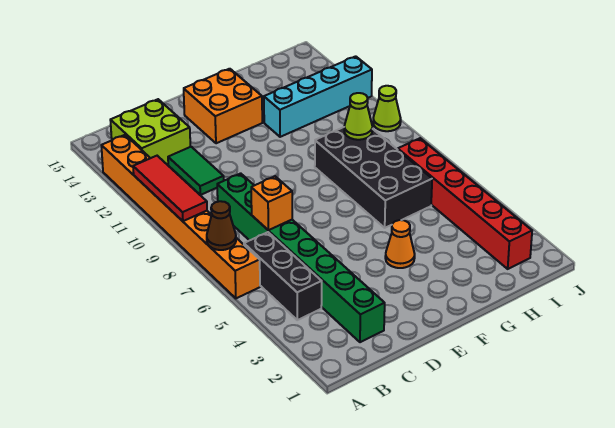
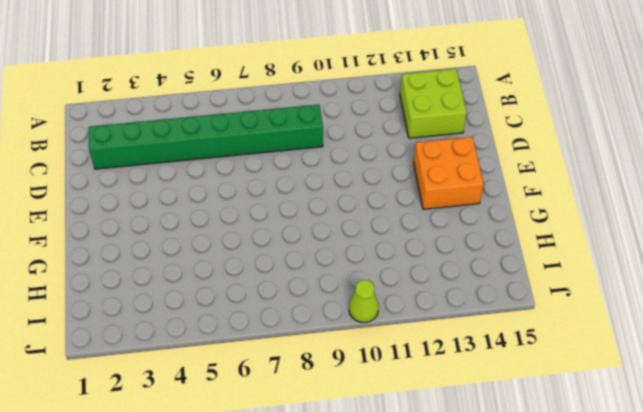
none -> orange brick A6:A13 level 1
none -> black brick B4:B6 level 1
none -> green tile C11:C12 level 1

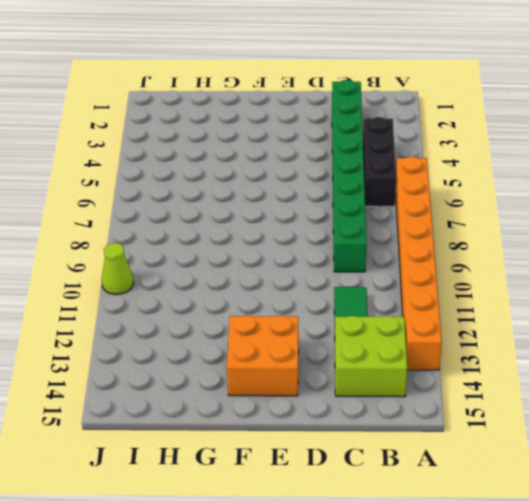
none -> orange cone F4 level 1
none -> black brick G6:H9 level 1
none -> cyan brick G12:J12 level 1

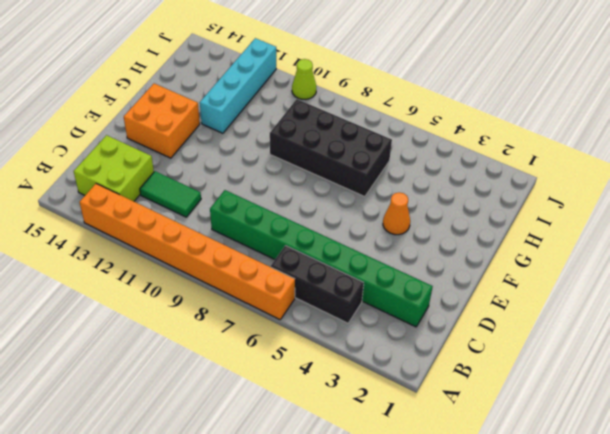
none -> red brick I2:I7 level 1
none -> brown cone A7 level 2
none -> red tile A9:A11 level 2

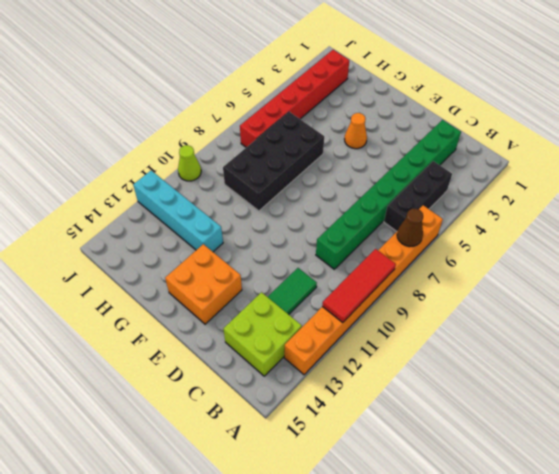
none -> orange brick C7 level 2
none -> lime cone H9 level 2

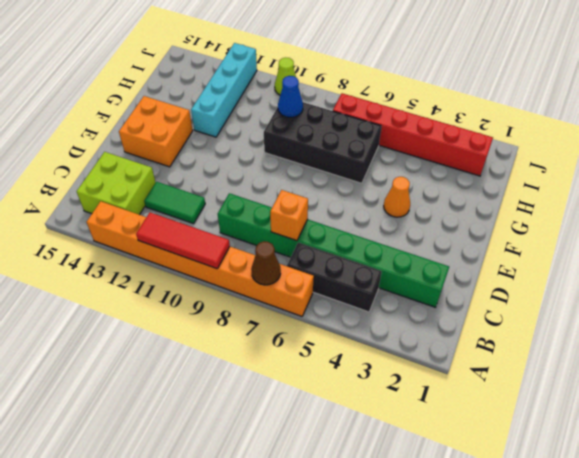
blue cone H9 level 2 -> lime cone H9 level 2

